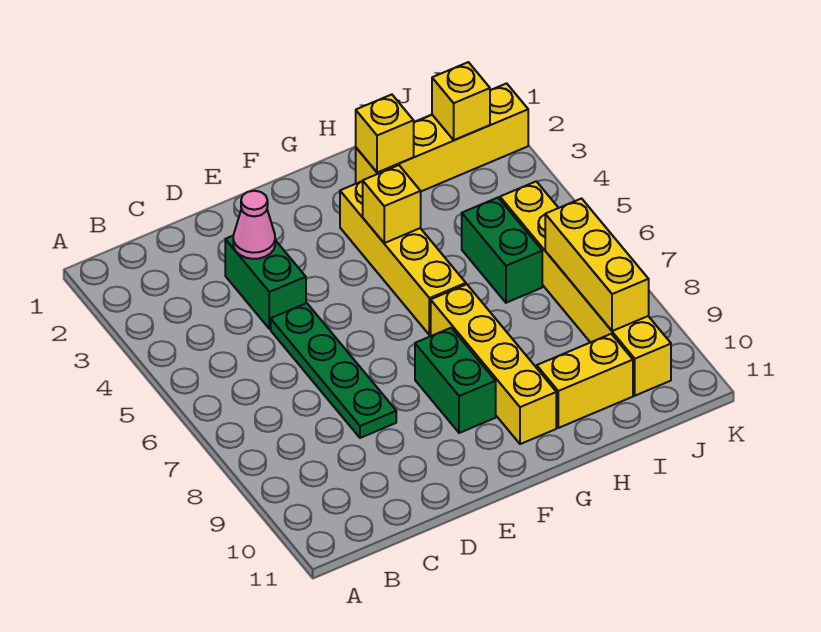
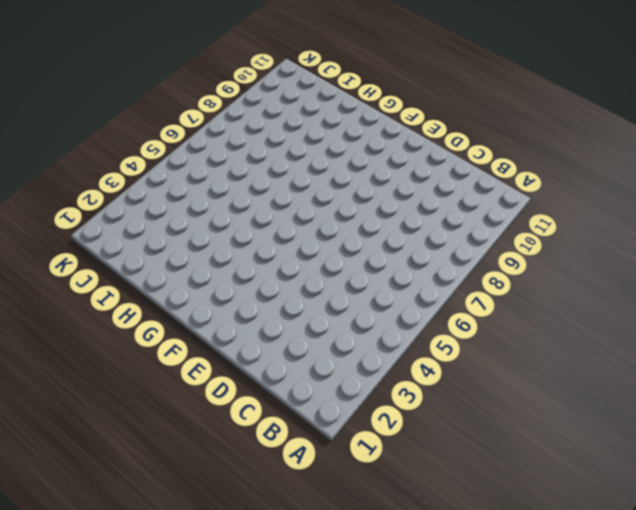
none -> green brick D3:D4 level 1
none -> green plate D5:D8 level 1
none -> green brick F8:F9 level 1

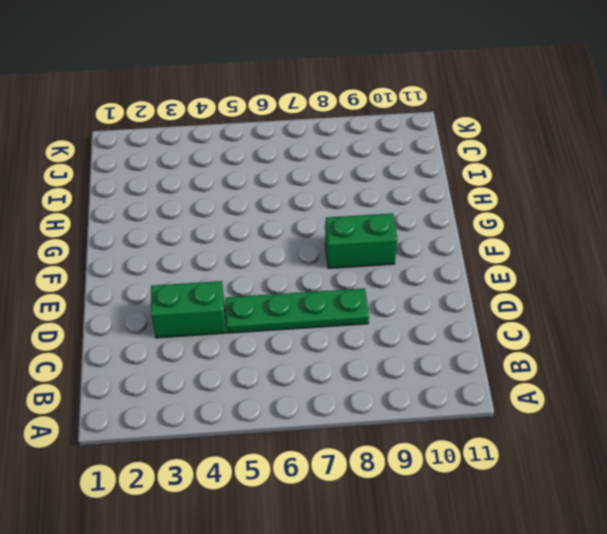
none -> yellow brick G3:G6 level 1
none -> yellow brick G7:G10 level 1
none -> yellow brick H2:K2 level 1

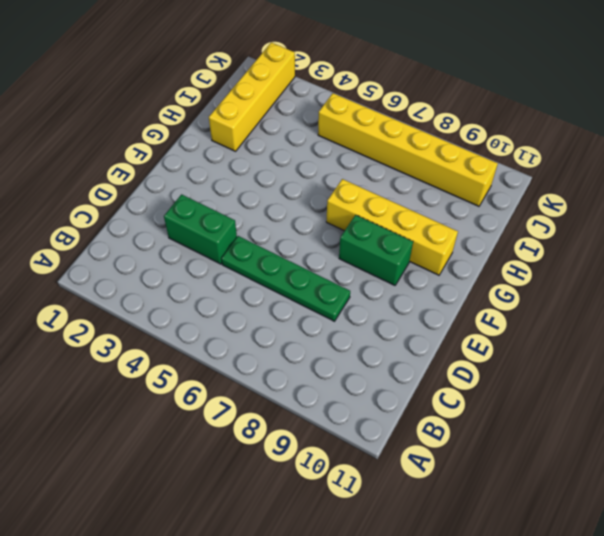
none -> yellow brick G3:G6 level 1
none -> yellow brick H10:I10 level 1
none -> green brick I5:I6 level 1

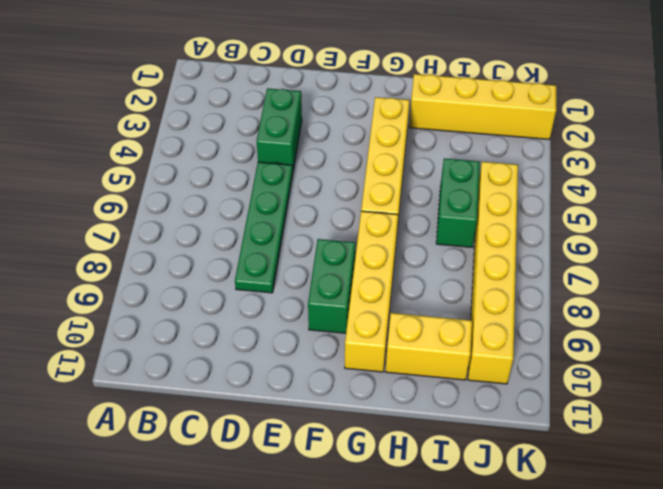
none -> pink cone D3 level 2
none -> yellow brick G4 level 2
none -> yellow brick H2 level 2

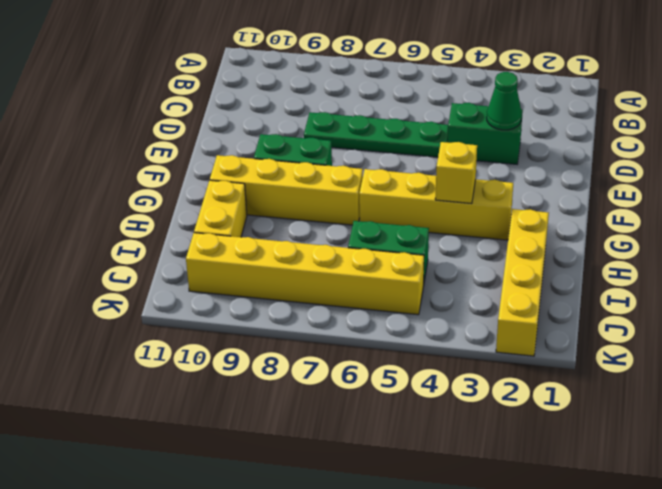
green cone D3 level 2 -> pink cone D3 level 2
none -> yellow brick H2 level 2
none -> yellow brick J2 level 2
none -> yellow brick J7:J9 level 2

